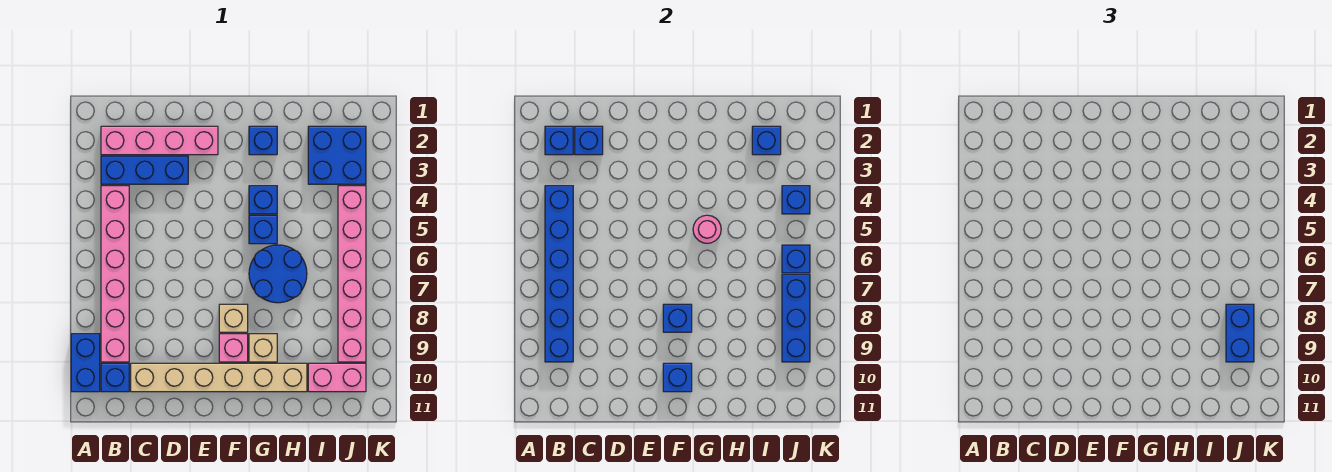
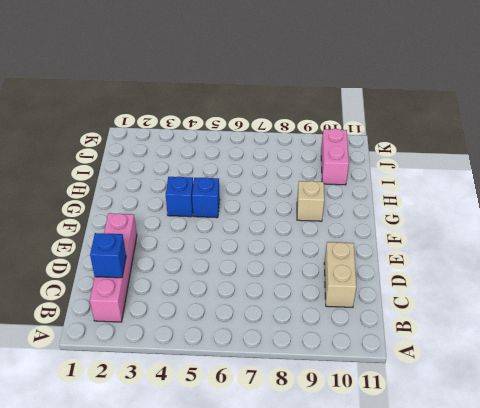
tan brick C10:D10 level 1 -> tan brick C10:H10 level 1
none -> blue brick A9:A10 level 1
none -> blue brick B3:D3 level 1
none -> pink brick B4:B9 level 1

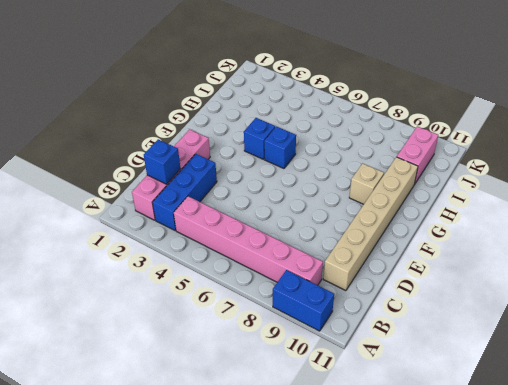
none -> blue brick B10 level 1
none -> tan brick F8 level 1
none -> pink brick F9 level 1

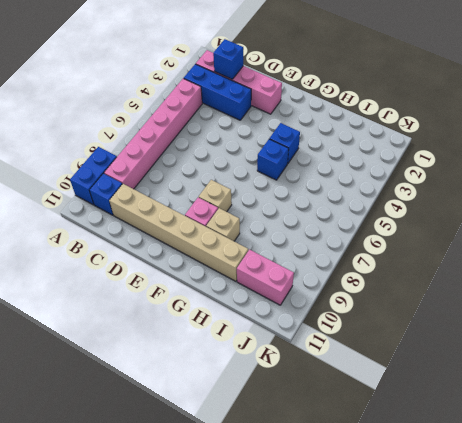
none -> blue brick G2 level 1
none -> blue round brick G6:H7 level 1
none -> blue brick I2:J3 level 1

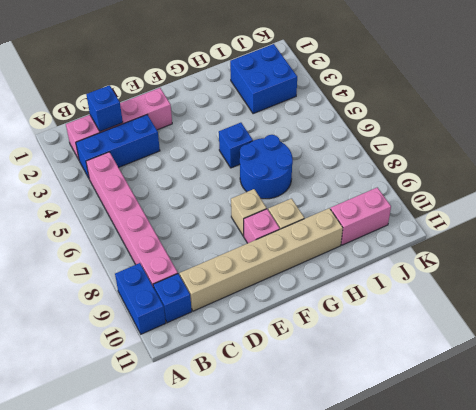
none -> blue brick G2 level 1
none -> blue brick G4 level 1
none -> pink brick J4:J9 level 1

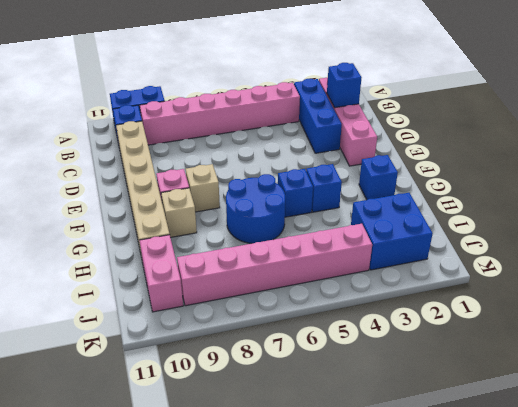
none -> blue brick B2 level 2
none -> blue brick B4:B9 level 2
none -> blue brick F8 level 2

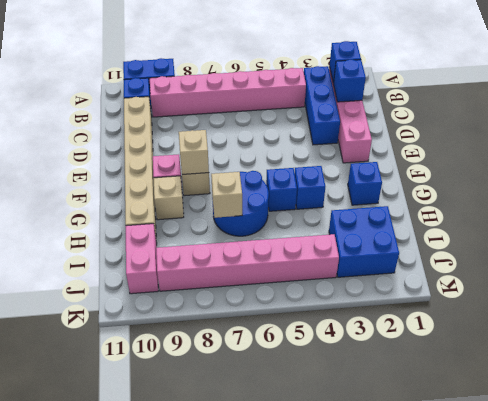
tan brick F8 level 2 -> blue brick F8 level 2
tan brick H7 level 2 -> none
none -> blue brick B4:B9 level 2
none -> blue brick F10 level 2
none -> pink round brick G5 level 2

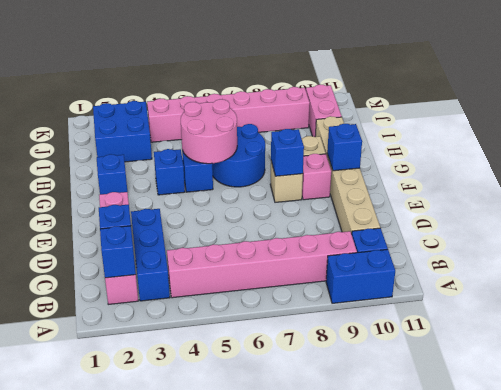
pink round brick G5:H6 level 2 -> pink round brick G5 level 2
none -> blue brick B4:B9 level 2
none -> blue brick I2 level 2
none -> blue brick J4 level 2

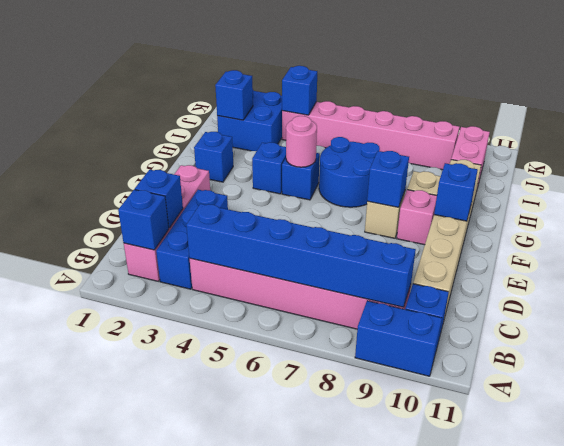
none -> blue brick J6 level 2
none -> blue brick J7:J9 level 2
none -> blue brick J8:J9 level 3

